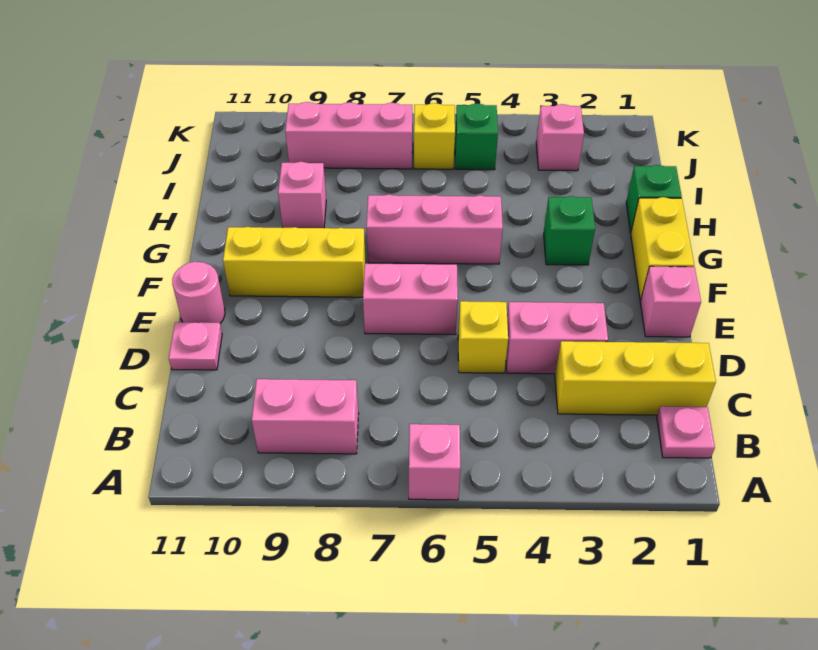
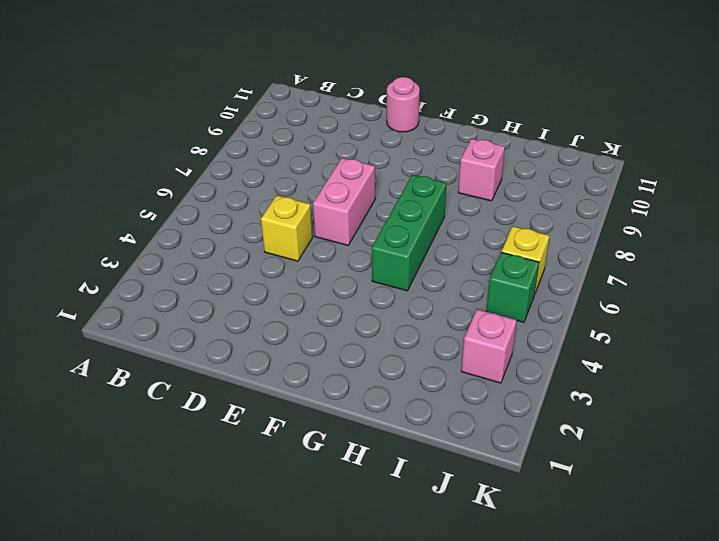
green brick G5:G7 level 1 -> pink brick G5:G7 level 1
none -> pink brick A6 level 1
none -> pink plate B1 level 1
none -> pink brick B8:B9 level 1

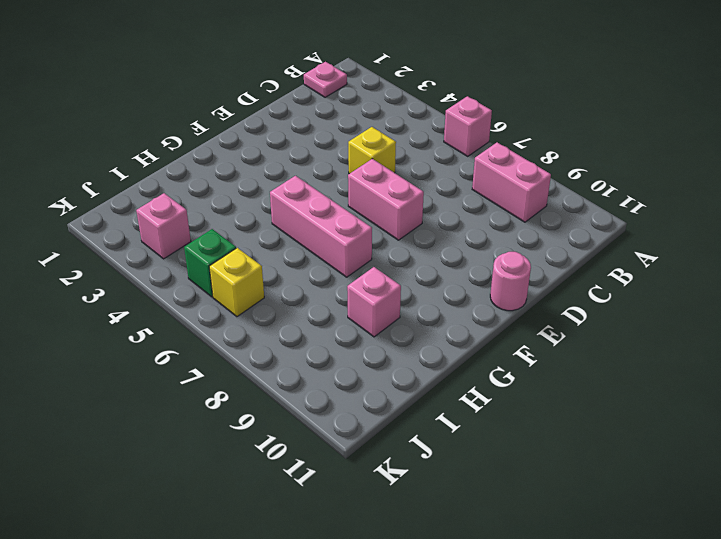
none -> yellow brick C1:C3 level 1
none -> pink brick D3:D4 level 1
none -> pink plate D11 level 1

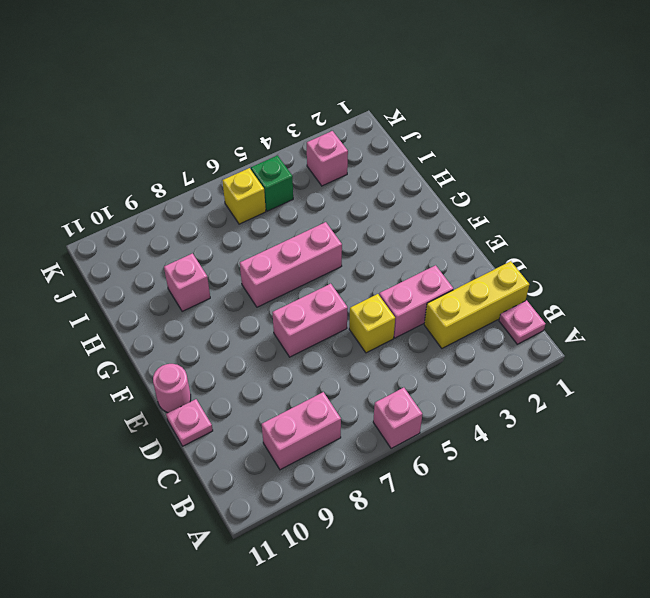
none -> pink brick E1 level 1
none -> yellow brick F1:G1 level 1
none -> yellow brick F8:F10 level 1

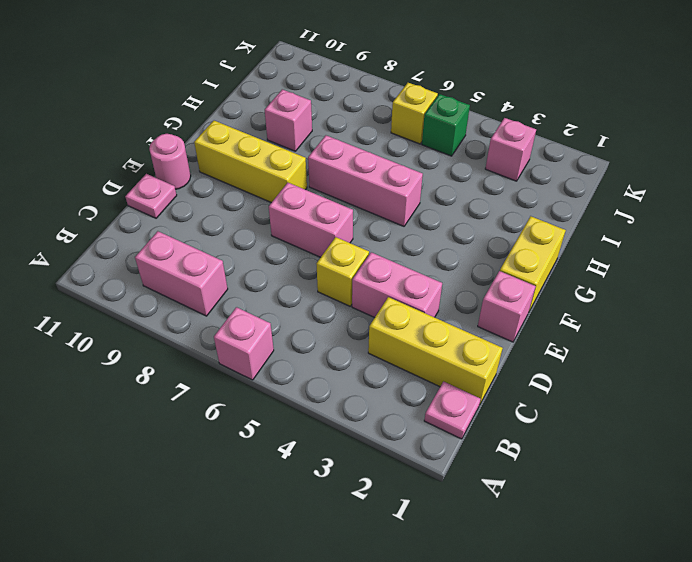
none -> green brick G3 level 1
none -> green brick H1 level 1
none -> pink brick J7:J9 level 1

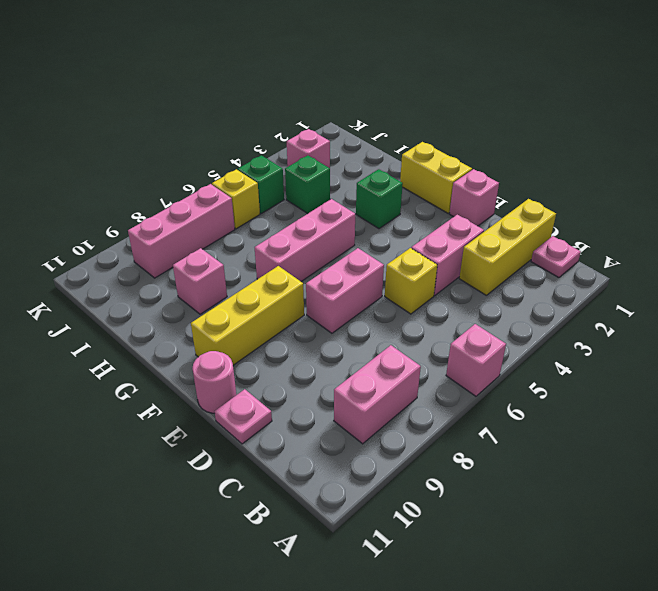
green brick I4 level 1 -> green brick H1 level 1

